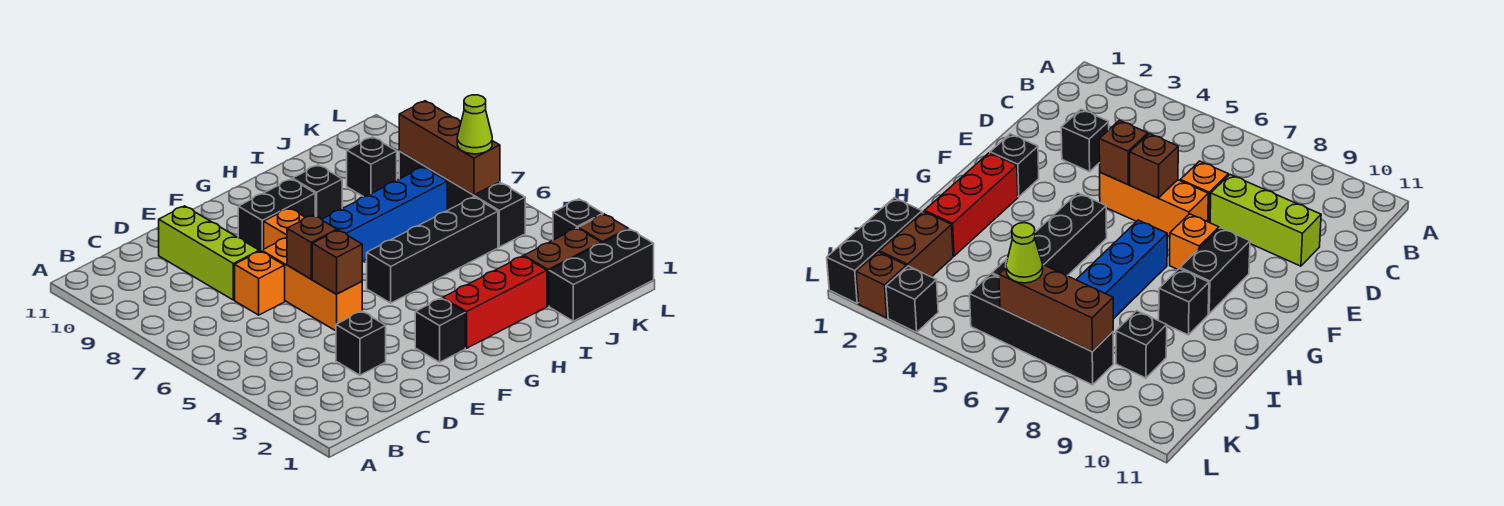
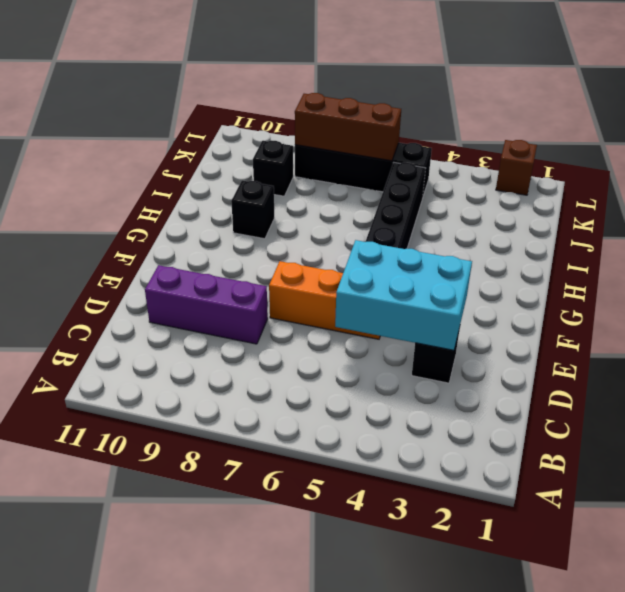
cyan brick D3:E5 level 2 -> brown brick E5 level 2
purple brick D8:D10 level 1 -> lime brick D8:D10 level 1
none -> orange brick D7 level 1
none -> black brick F2 level 1
none -> orange brick F8 level 1

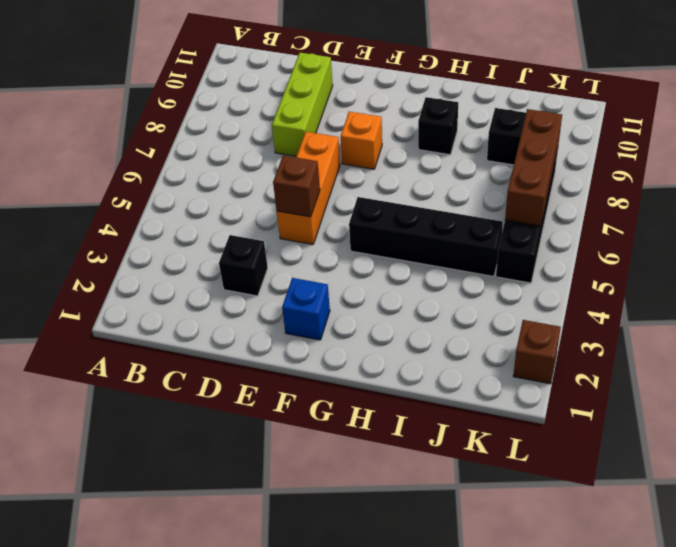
blue brick F2 level 1 -> black brick F2 level 1
none -> orange brick D7 level 1
none -> black brick F9:G9 level 1
none -> red brick G2:I2 level 1

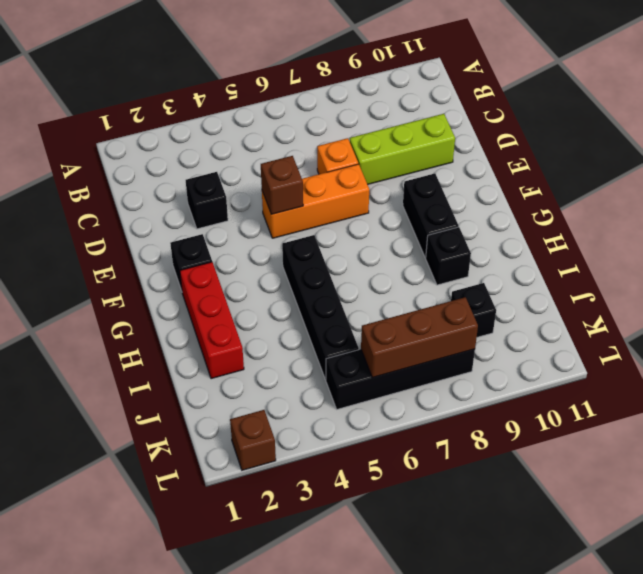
none -> orange brick F8 level 1
none -> blue brick G7:J7 level 1
none -> black brick J1:L1 level 1

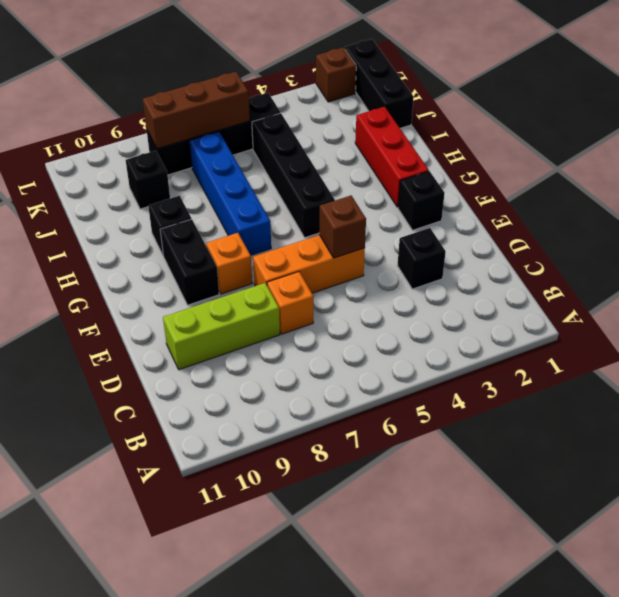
none -> brown brick J2:K2 level 1
none -> black brick L3 level 1
none -> brown brick E6 level 2

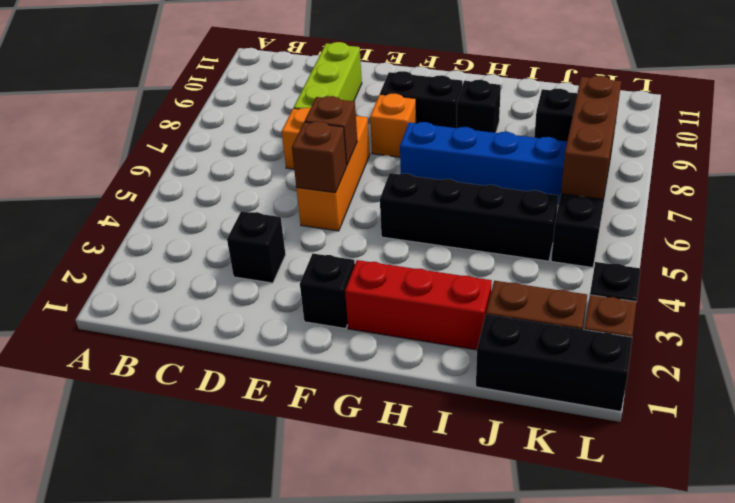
none -> lime cone K6 level 3

